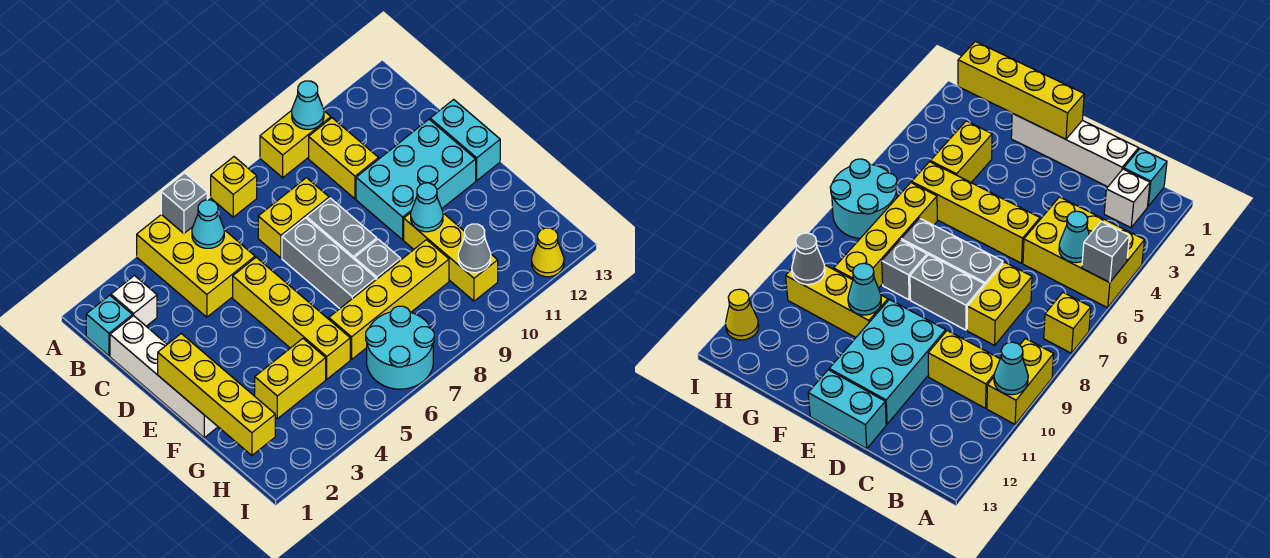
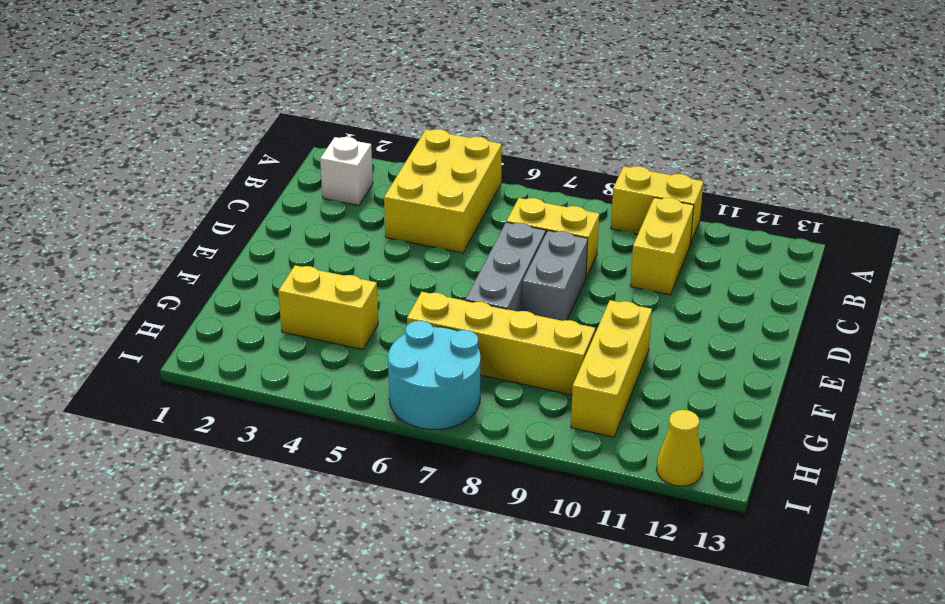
none -> yellow brick A7 level 1
none -> cyan brick B1 level 1
none -> white brick C1:F1 level 1

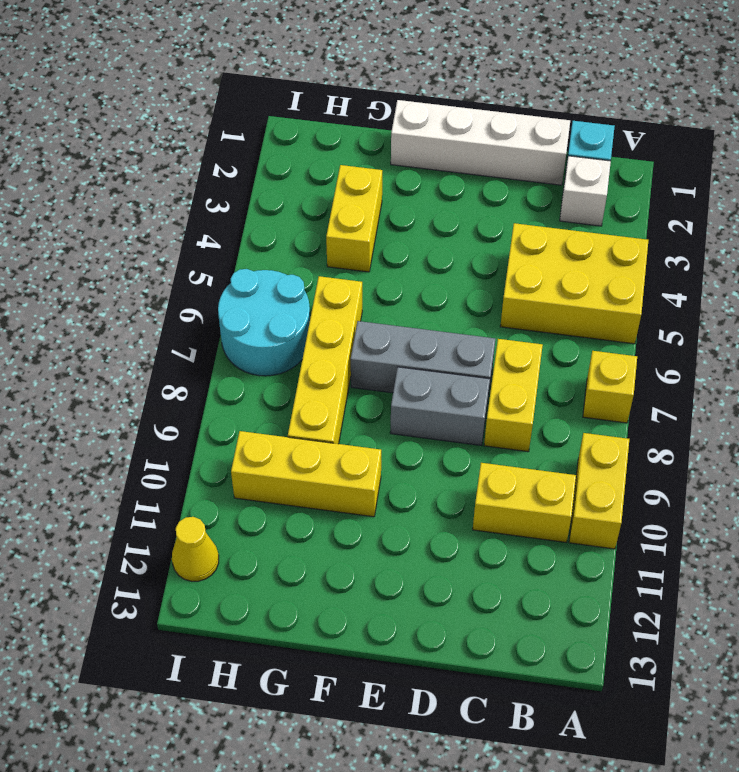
none -> yellow brick D5:G5 level 1
none -> cyan brick D10:E12 level 1
none -> cyan brick D13:E13 level 1

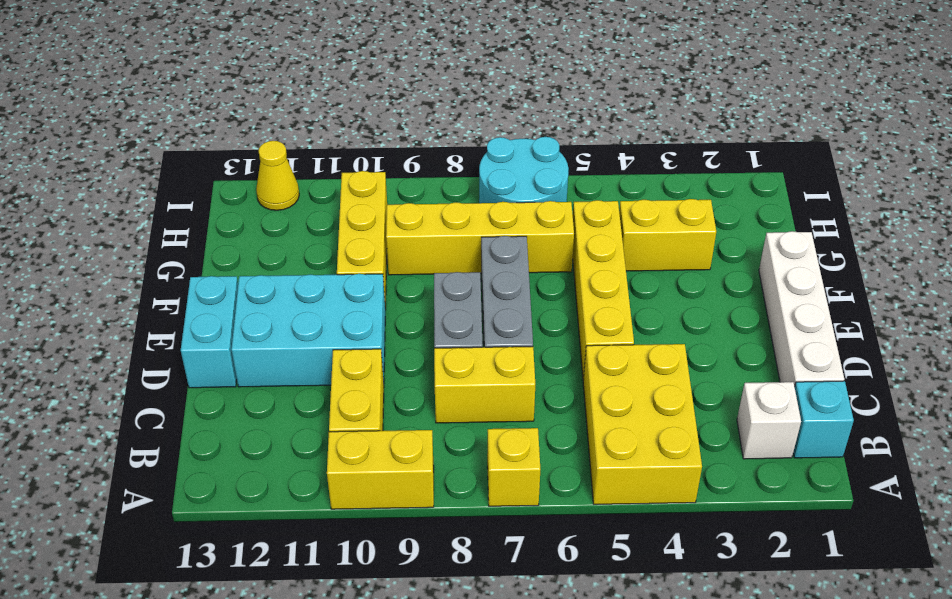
none -> grey brick F8 level 1
none -> grey brick A5 level 2
none -> cyan cone A10 level 2

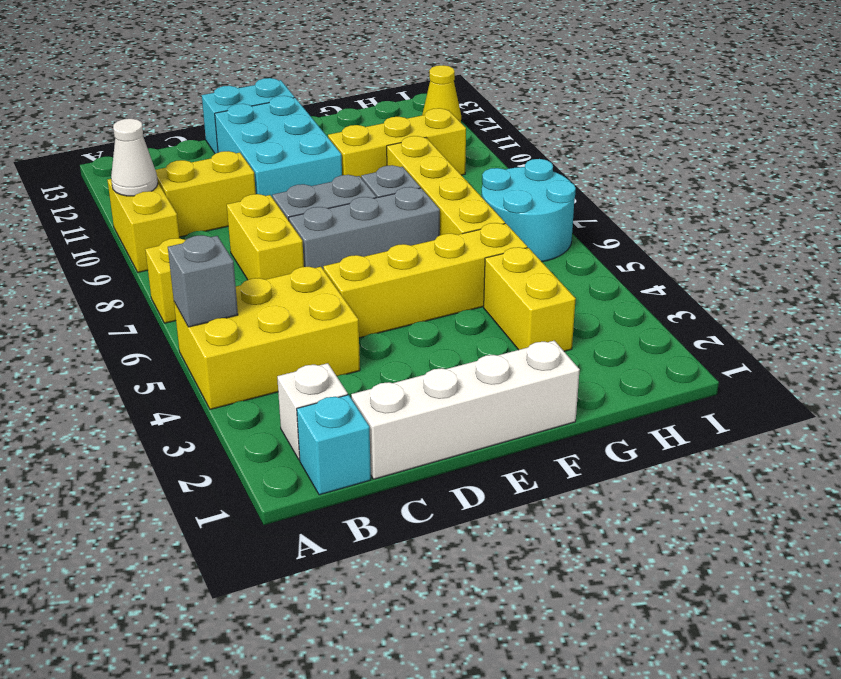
white cone A10 level 2 -> cyan cone A10 level 2
none -> cyan cone B5 level 2
none -> yellow brick E1:H1 level 2
none -> cyan cone F10 level 2

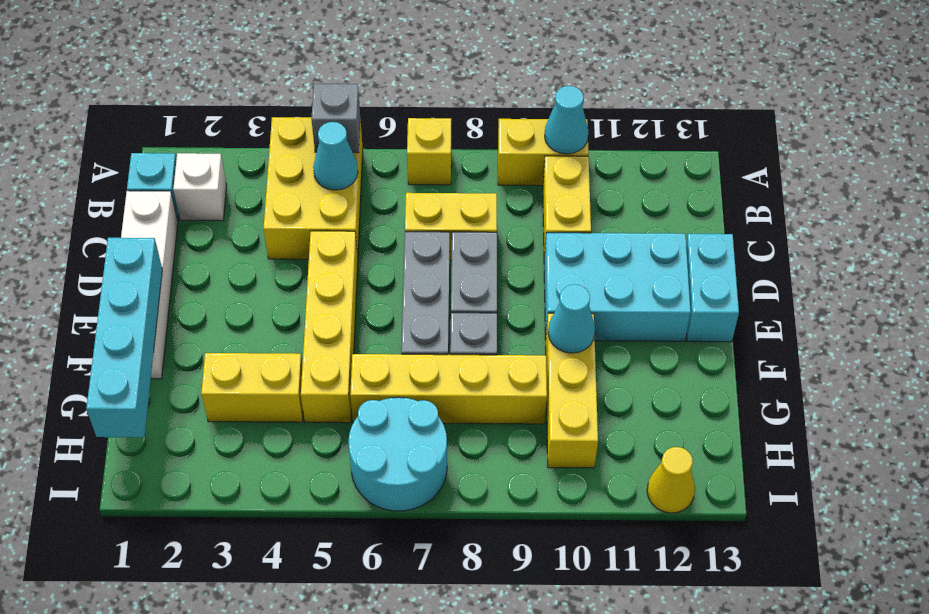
cyan brick E1:H1 level 2 -> yellow brick E1:H1 level 2
none -> grey cone H10 level 2

